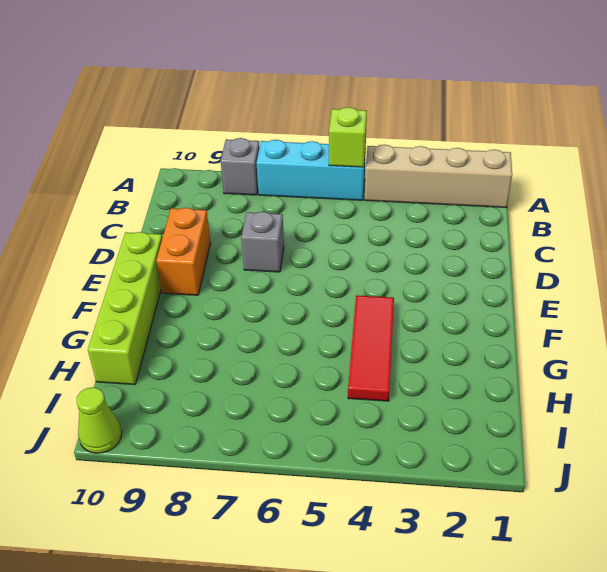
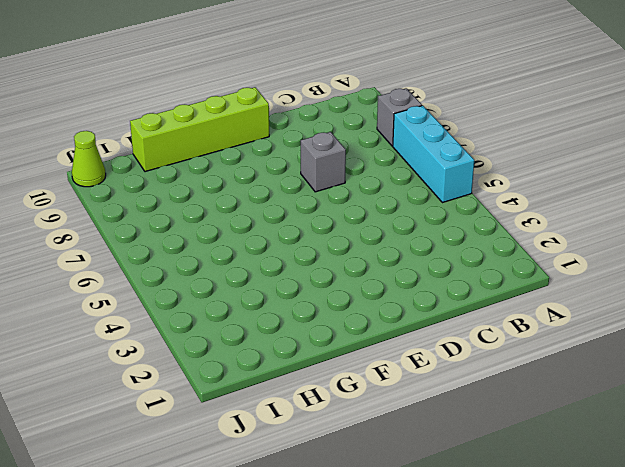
none -> tan brick A1:A4 level 1
none -> orange brick D9:E9 level 1

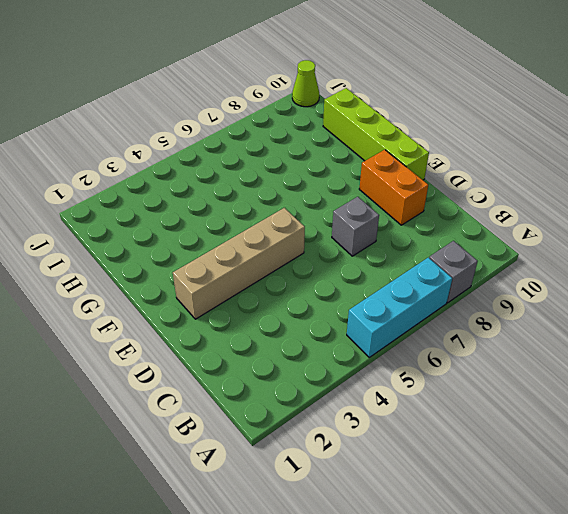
tan brick E2:E5 level 1 -> tan brick A1:A4 level 1
none -> red tile F4:H4 level 1
none -> lime brick A5 level 2

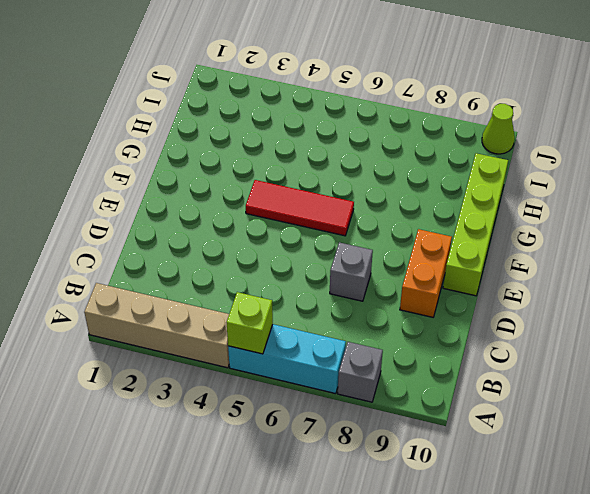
red tile F4:F6 level 1 -> red tile F4:H4 level 1

